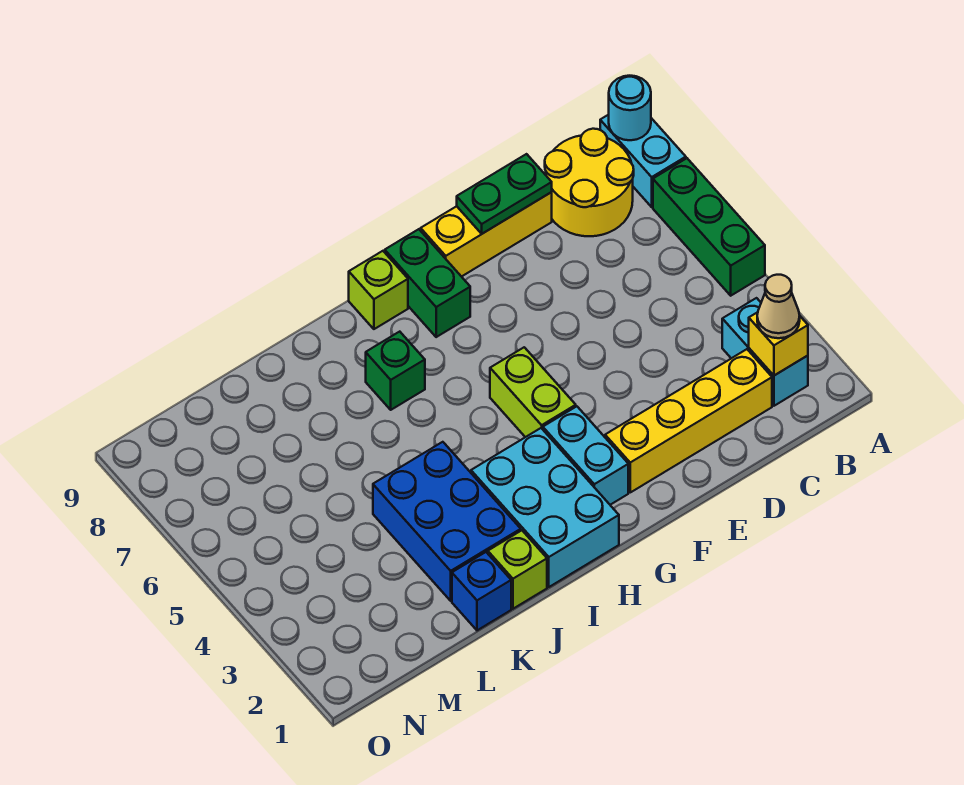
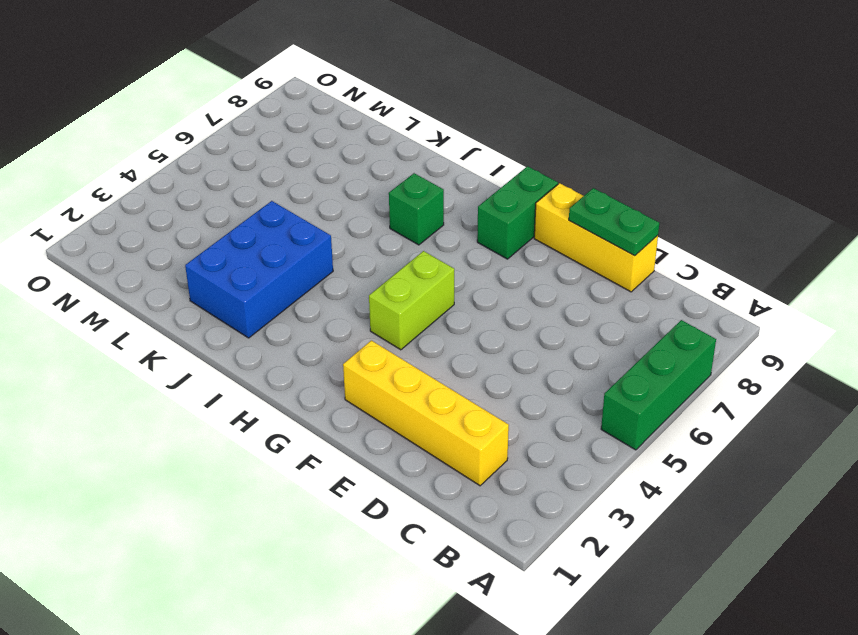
none -> cyan brick A8:A9 level 1
none -> cyan brick B2:B3 level 1
none -> yellow round brick B8:C9 level 1

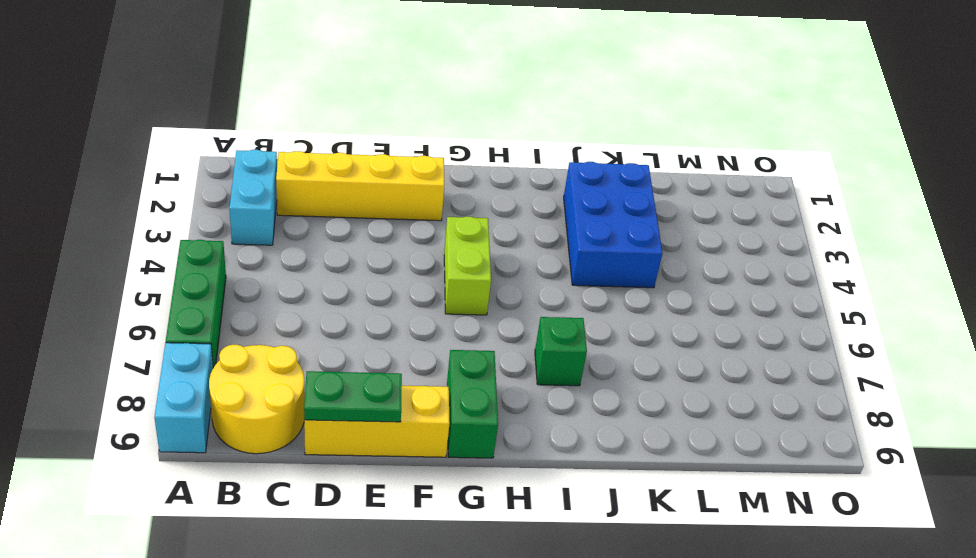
none -> cyan brick G2:G3 level 1
none -> cyan brick H1:I3 level 1
none -> lime brick H9 level 1

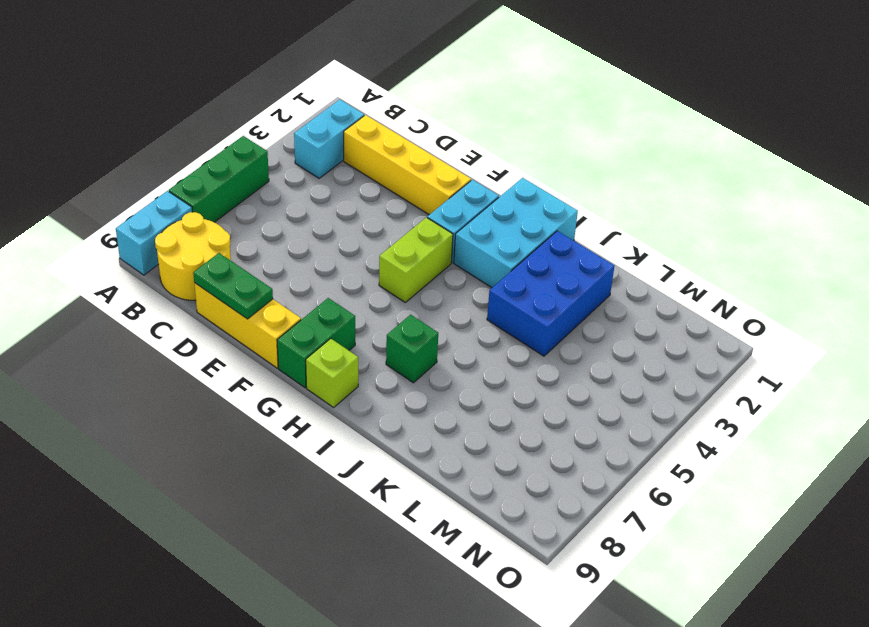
none -> lime brick J1 level 1
none -> blue brick K1 level 1
none -> cyan round brick A9 level 2

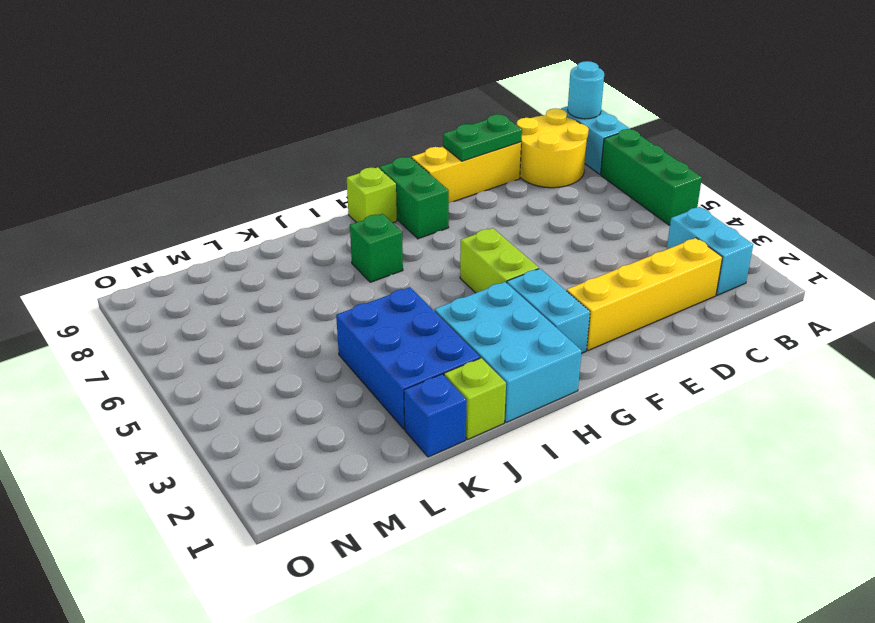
none -> yellow brick B2 level 2
none -> tan cone B2 level 3

